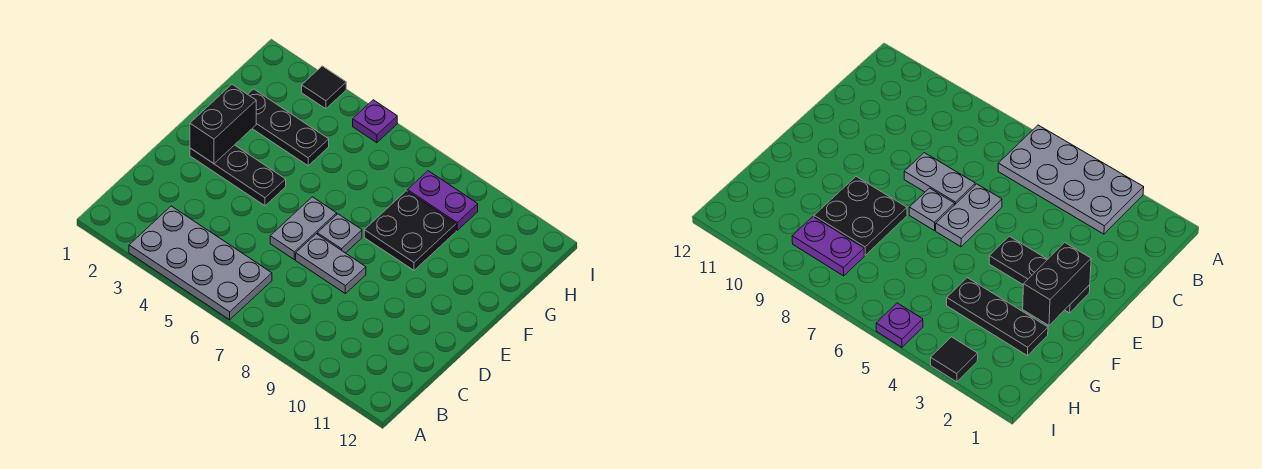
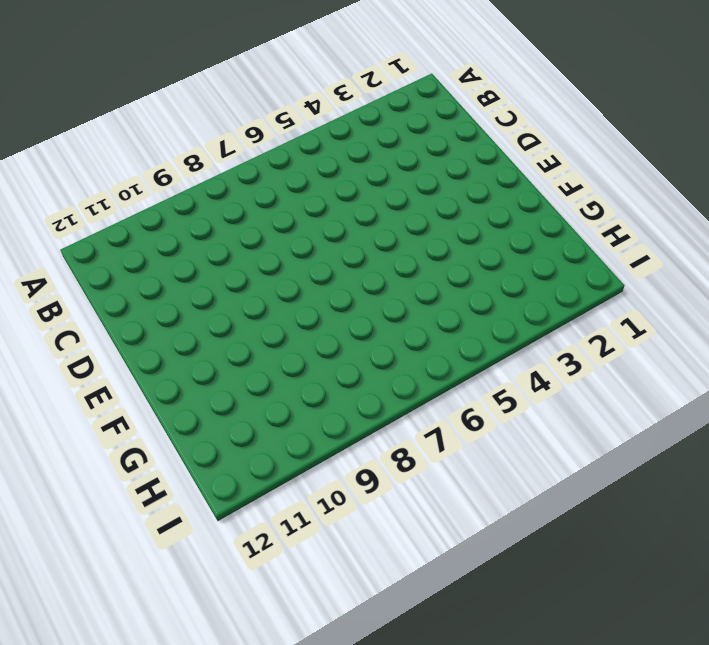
none -> grey plate A3:B6 level 1
none -> grey plate D6:E6 level 1

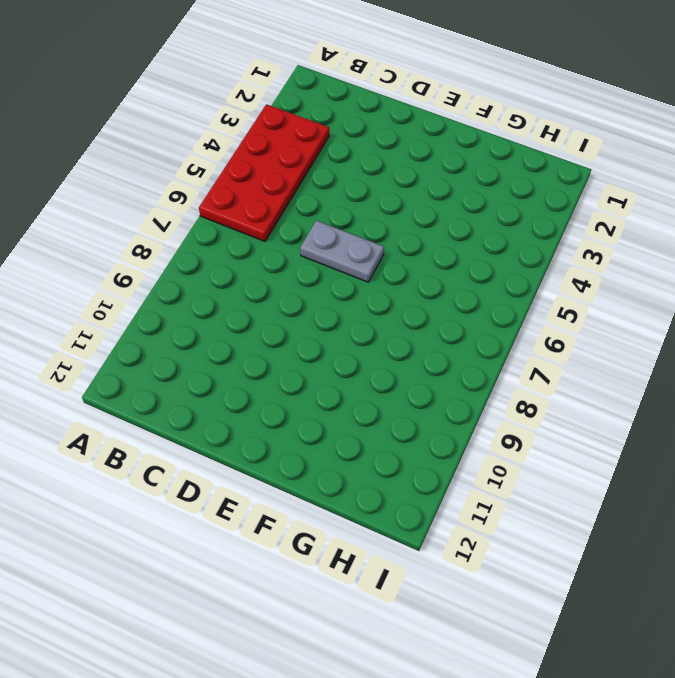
red plate A3:B6 level 1 -> grey plate A3:B6 level 1
none -> grey plate D7:D8 level 1
none -> black plate E2:E4 level 1

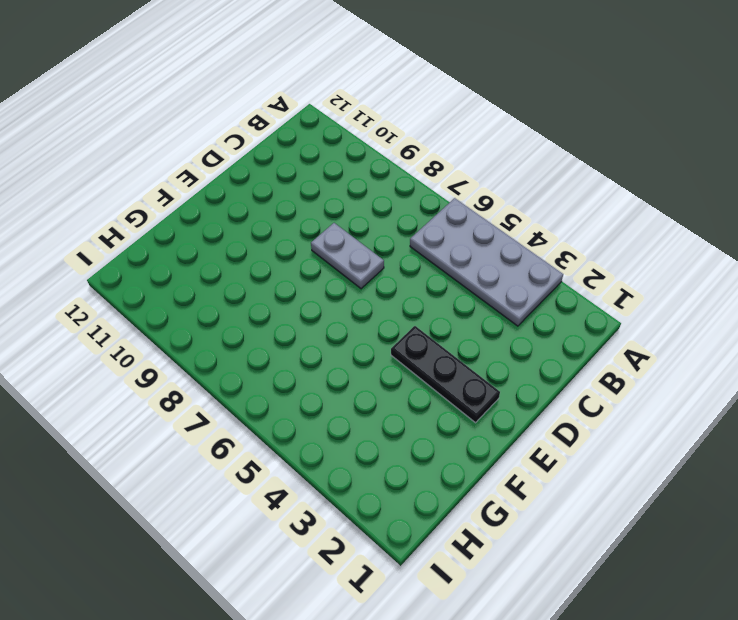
none -> grey plate D6:E6 level 1
none -> grey plate E7 level 1

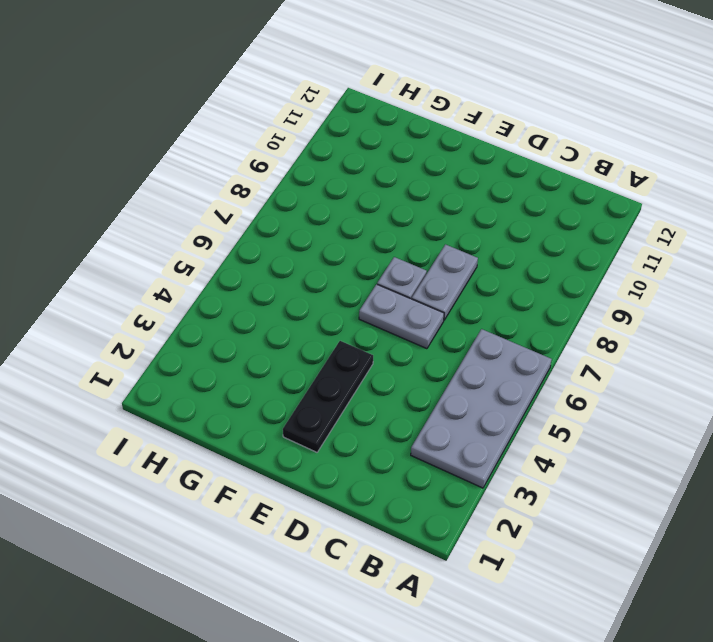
none -> black plate F8:G9 level 1
none -> black plate G2:G4 level 1

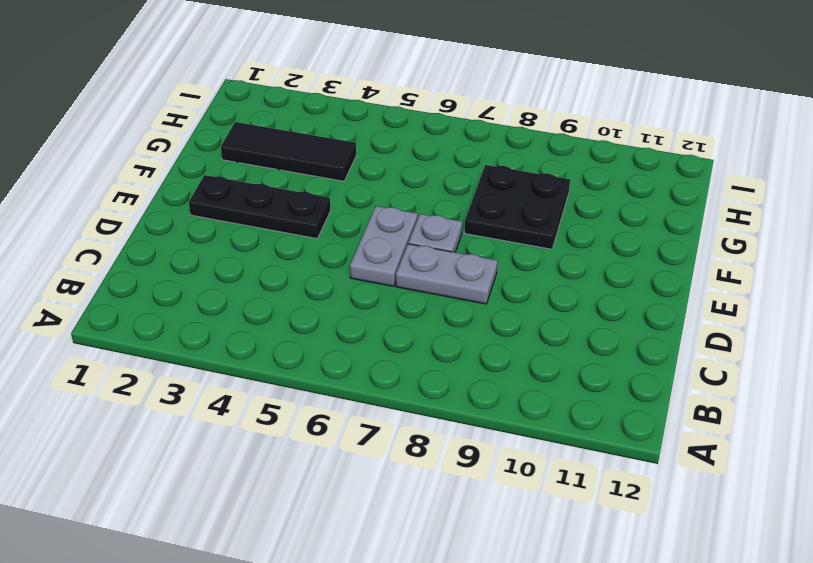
black tile G2:G4 level 1 -> black plate G2:G4 level 1
none -> grey plate A3:B6 level 1
none -> purple plate H8:H9 level 1

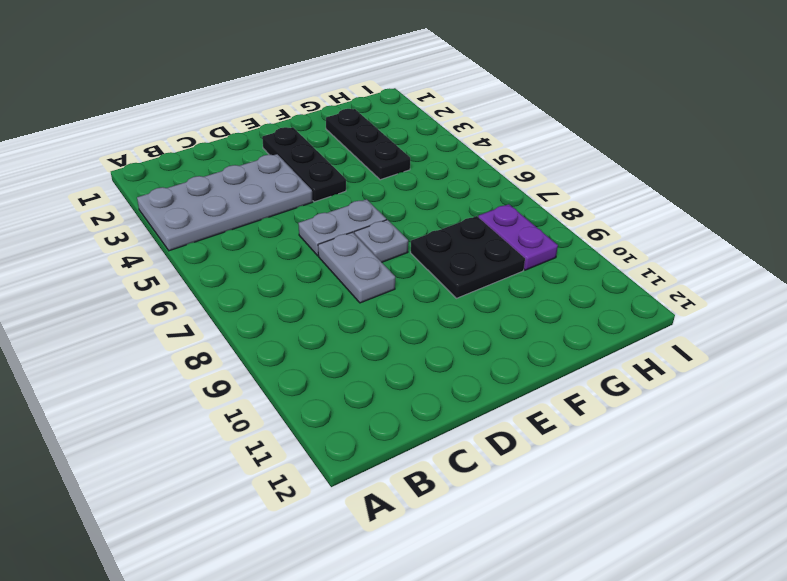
grey plate A3:D4 level 1 -> grey plate A3:B6 level 1
none -> black tile I3 level 1
none -> purple plate I5 level 1

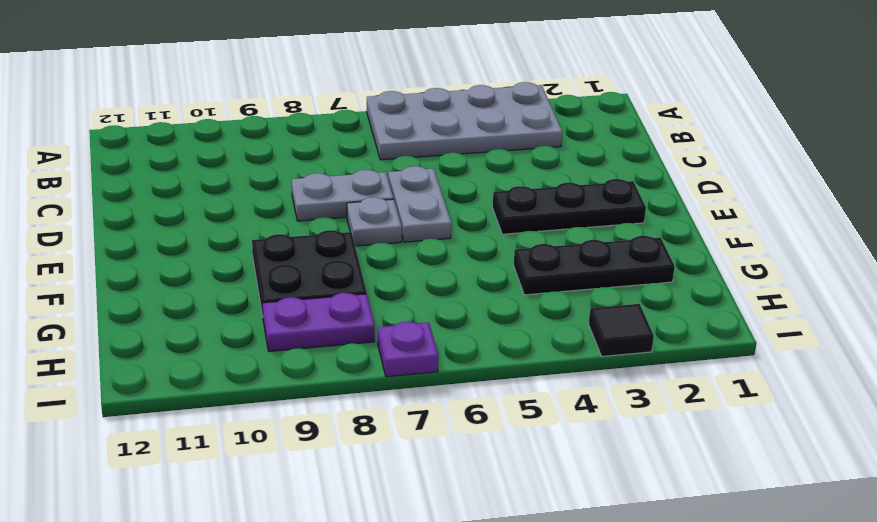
purple plate I7 level 1 -> purple plate I5 level 1
none -> black brick E2:F2 level 2

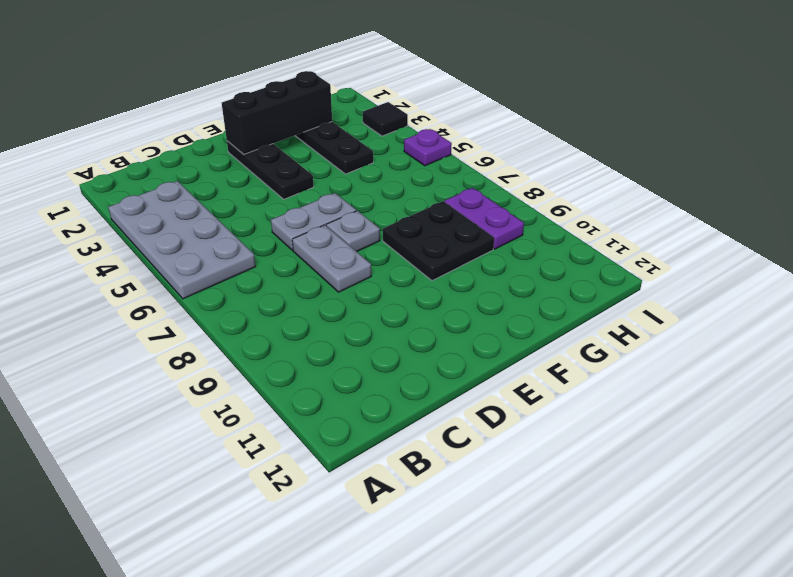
black brick E2:G2 level 2 -> black brick E2:F2 level 2

